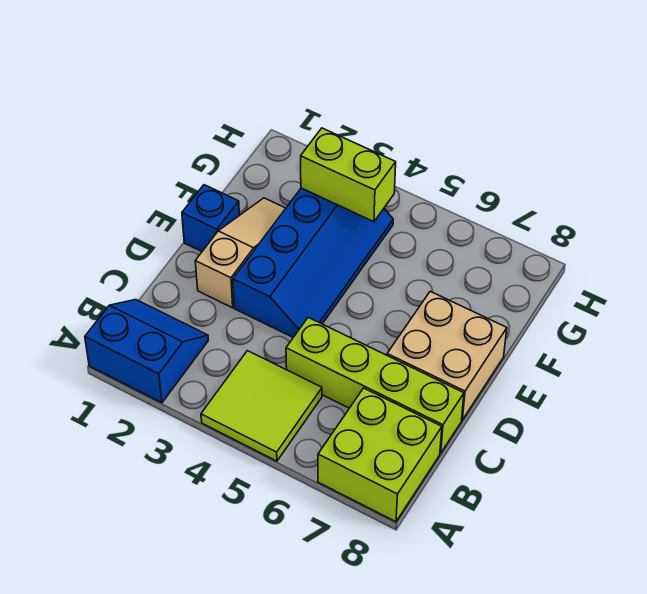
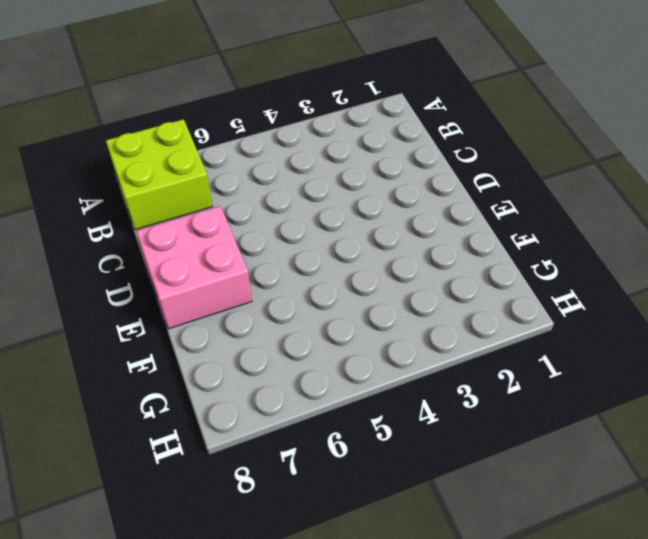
pink brick D7:E8 level 1 -> tan brick D7:E8 level 1
none -> blue slope A1:B2 level 1 top A
none -> lime tile A4:B5 level 1

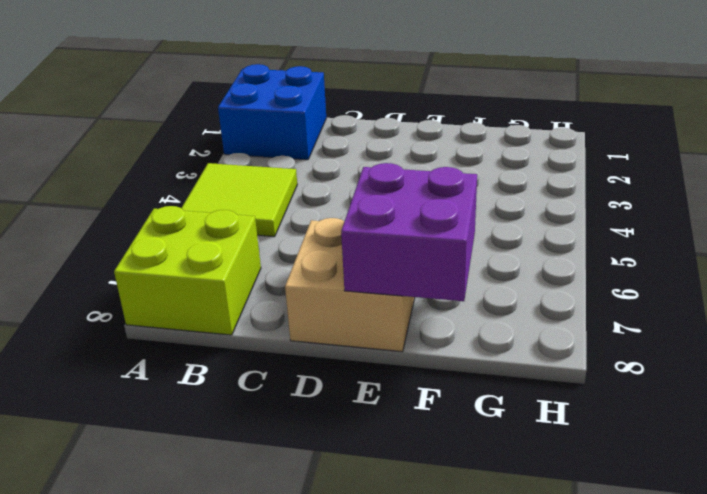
blue brick A1:B2 level 1 -> blue slope A1:B2 level 1 top A
purple brick E7:F8 level 2 -> none
none -> lime brick C5:C8 level 1
none -> tan slope D2:F2 level 1 top D

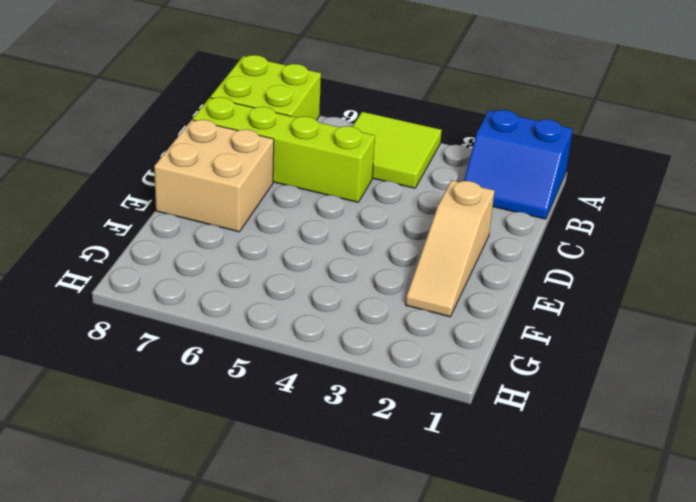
none -> blue slope D3:G4 level 1 top 3
none -> blue brick E1 level 1

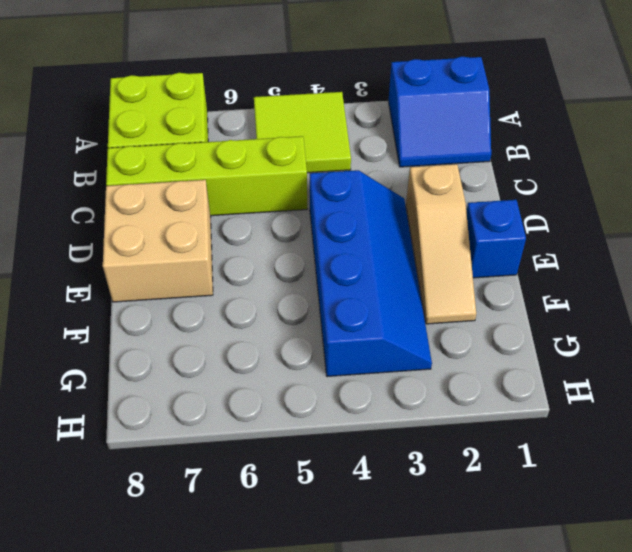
blue slope D3:G4 level 1 top 4 -> blue slope D3:G4 level 1 top 3
none -> lime brick G3:G4 level 2

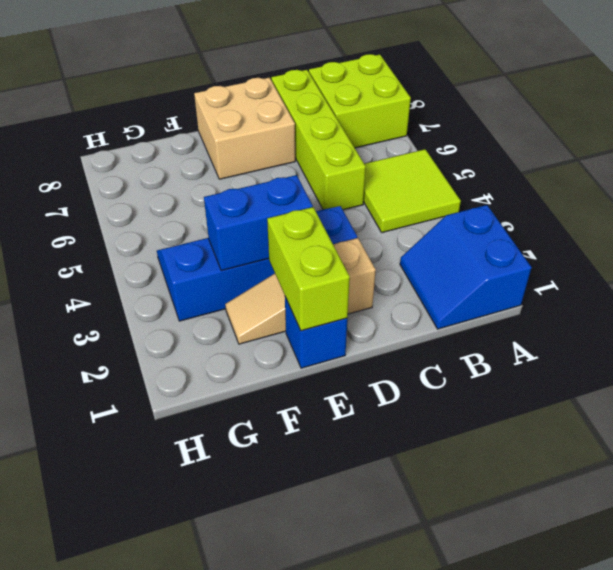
lime brick E1:E2 level 2 -> lime brick G3:G4 level 2
blue brick E3:F3 level 2 -> none

